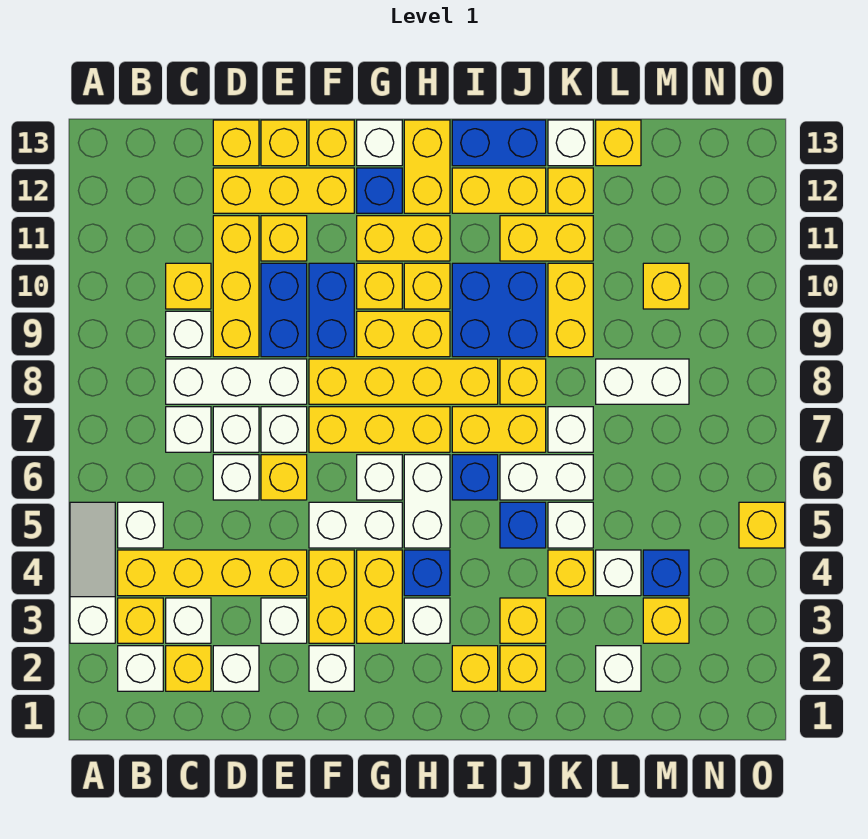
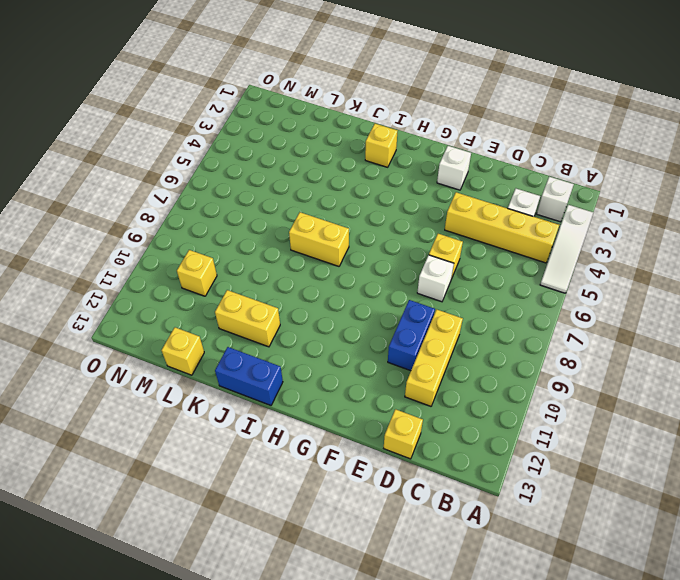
none -> yellow brick B3 level 1
none -> white brick B5 level 1
none -> yellow brick C2 level 1
none -> white brick C7 level 1

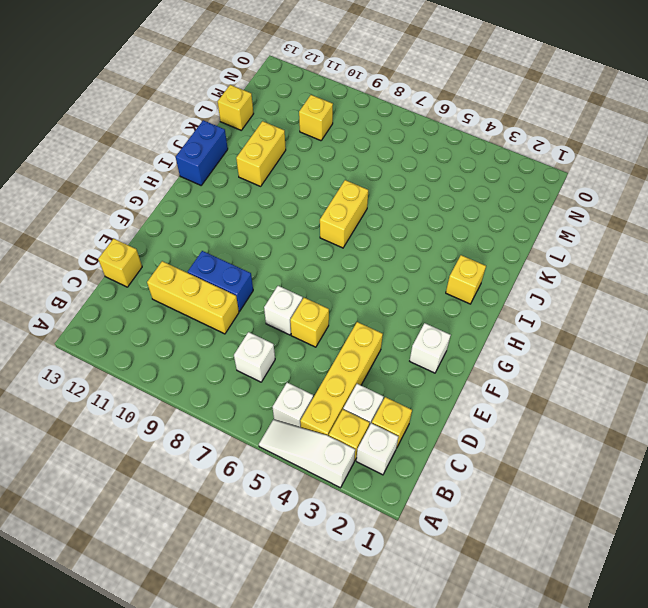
none -> white brick C8:E8 level 1
none -> white brick C9 level 1
none -> yellow brick C10 level 1
none -> white brick D2 level 1

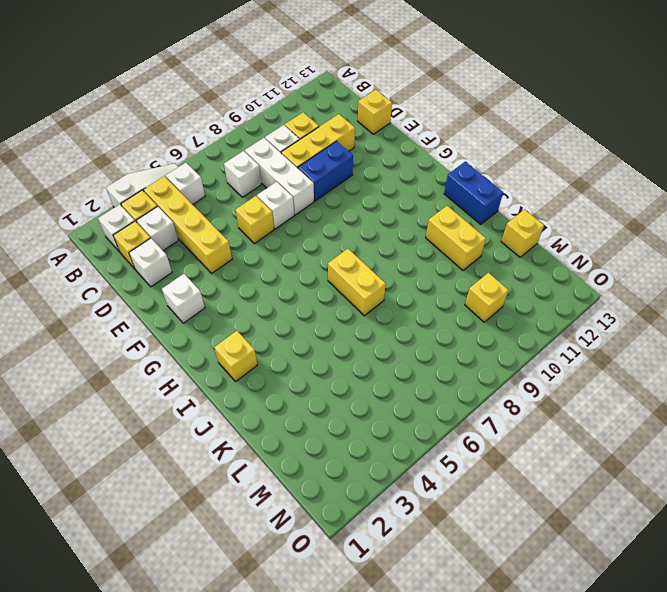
none -> white brick D6 level 1
none -> white brick D7 level 1
none -> yellow brick D12:F12 level 1
none -> white brick E3 level 1

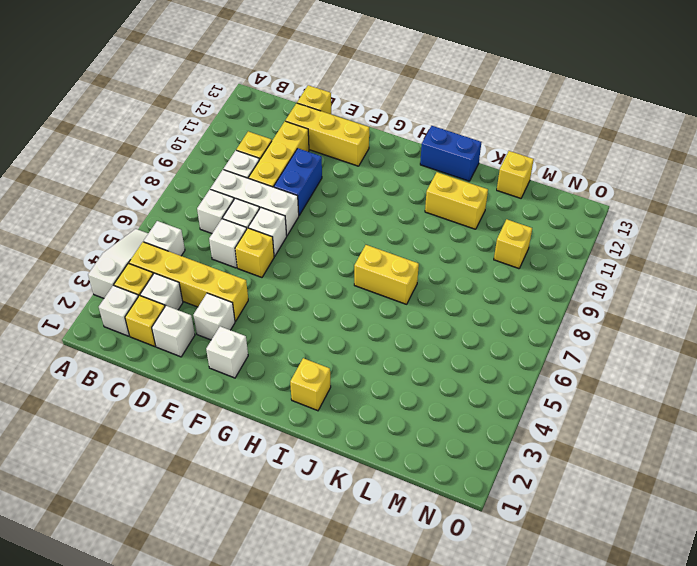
none -> yellow brick E11 level 1
none -> yellow brick E13 level 1
none -> yellow brick F3:F4 level 1
none -> white brick F5:G5 level 1

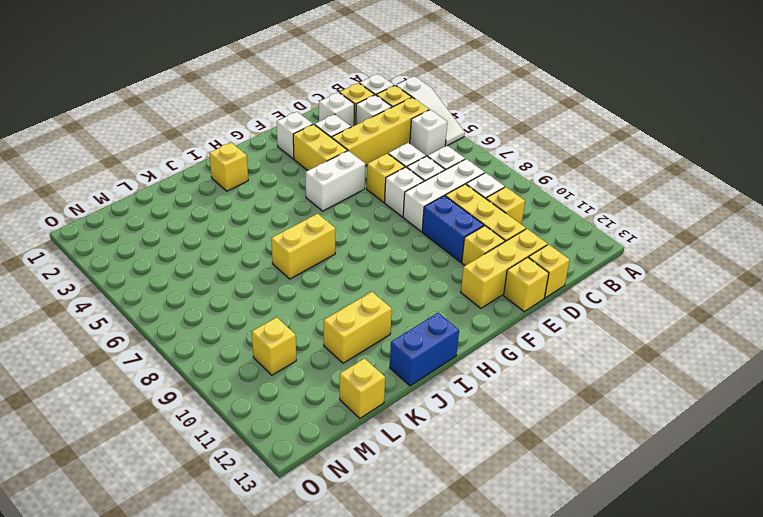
none -> yellow brick F7:H7 level 1
none -> yellow brick F8:I8 level 1
none -> blue brick F9:F10 level 1
none -> yellow brick F13 level 1

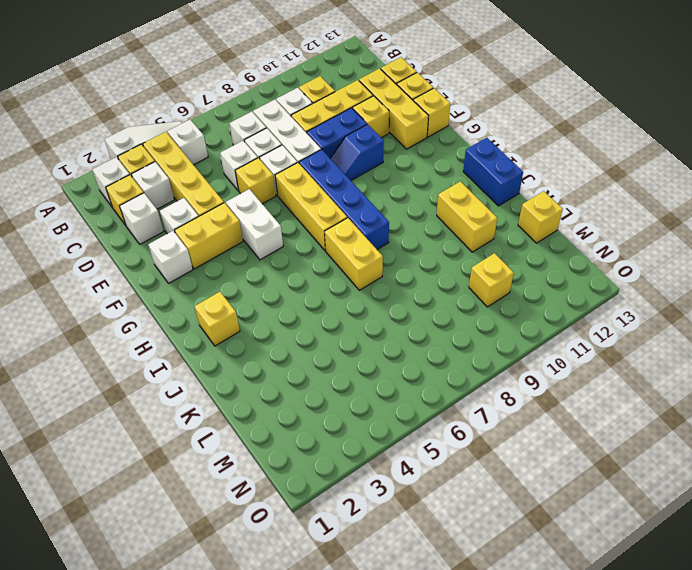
blue brick F8:I8 level 1 -> yellow brick F8:I8 level 1
blue slope F9:F10 level 1 top 10 -> blue brick F9:F10 level 1
none -> yellow brick G3:G4 level 1
none -> white brick G6 level 1
none -> yellow brick G9:H9 level 1
none -> yellow brick G10 level 1

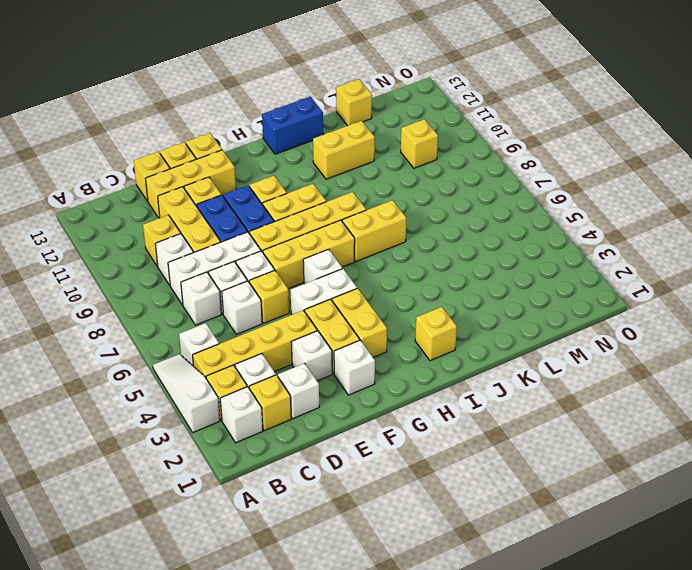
none -> yellow brick G11:H11 level 1
none -> blue brick G12 level 1
none -> white brick G13 level 1
none -> white brick H3 level 1

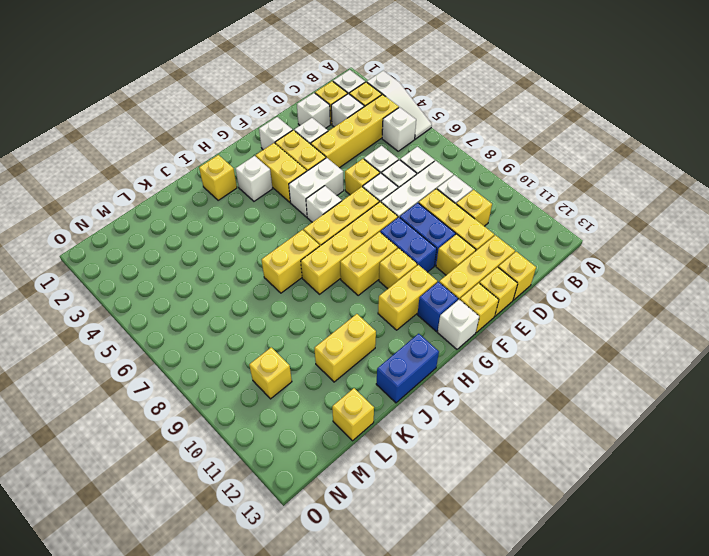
none -> blue brick H4 level 1
none -> white brick H5:H6 level 1
none -> yellow brick H10 level 1
none -> yellow brick H12:H13 level 1

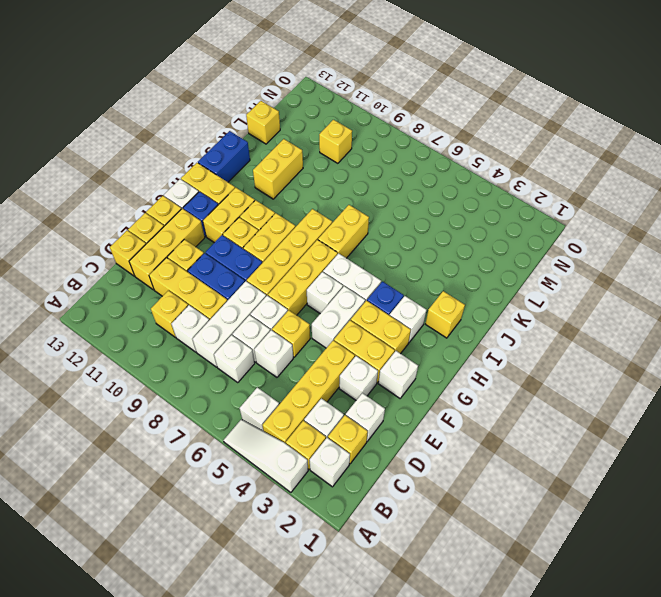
none -> blue brick I6 level 1
none -> blue brick I9:J10 level 1
none -> yellow brick I12:J12 level 1
none -> yellow brick J2 level 1

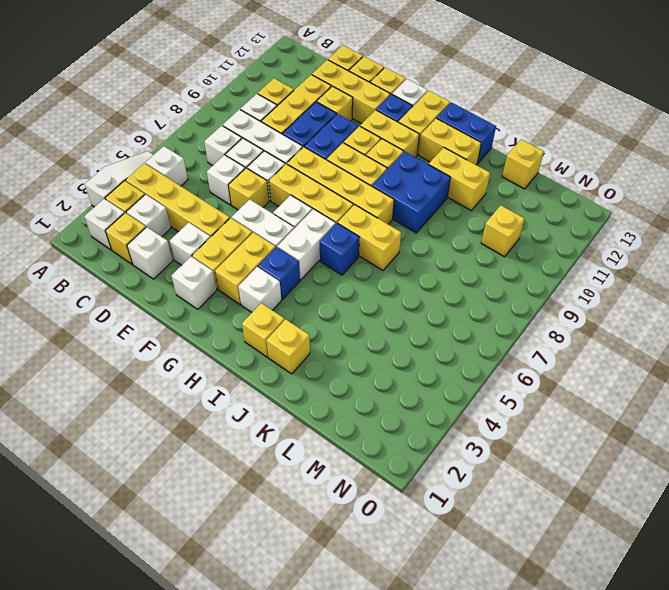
none -> yellow brick J3 level 1
none -> blue brick J5 level 1
none -> white brick J6:K6 level 1
none -> yellow brick J8 level 1

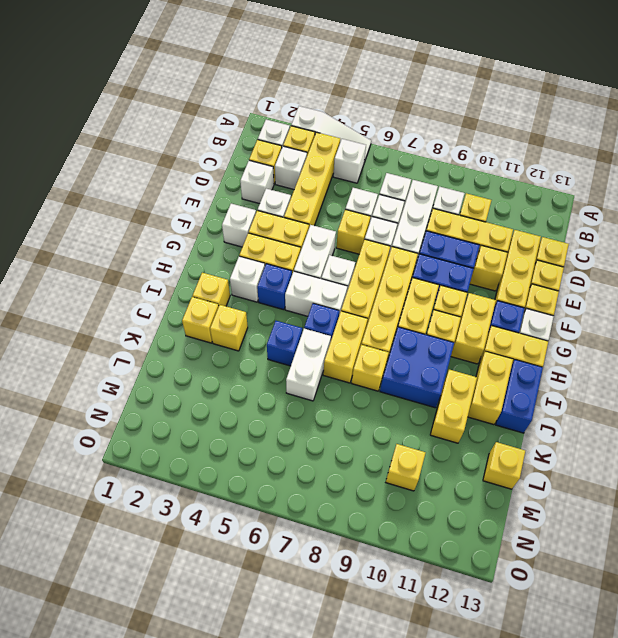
none -> yellow brick K4 level 1
none -> white brick K5 level 1
none -> white brick K7 level 1
none -> yellow brick K9:K10 level 1

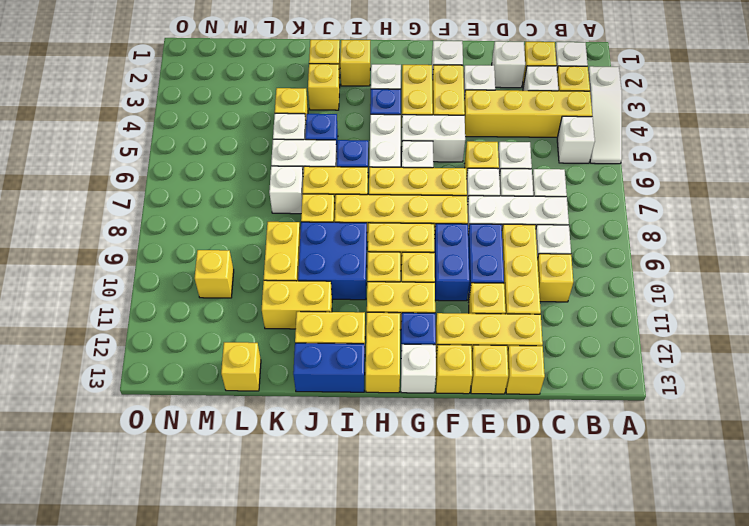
none -> yellow brick K12 level 1
none -> white brick K13 level 1
none -> white brick L2 level 1
none -> white brick L4 level 1

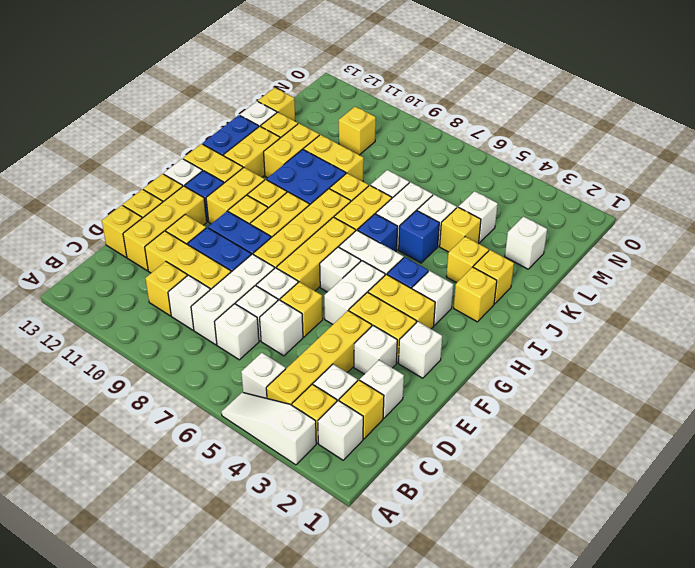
none -> white brick L8:M8 level 1
none -> yellow brick M3 level 1
none -> blue brick M4 level 1
none -> yellow brick O5 level 1

